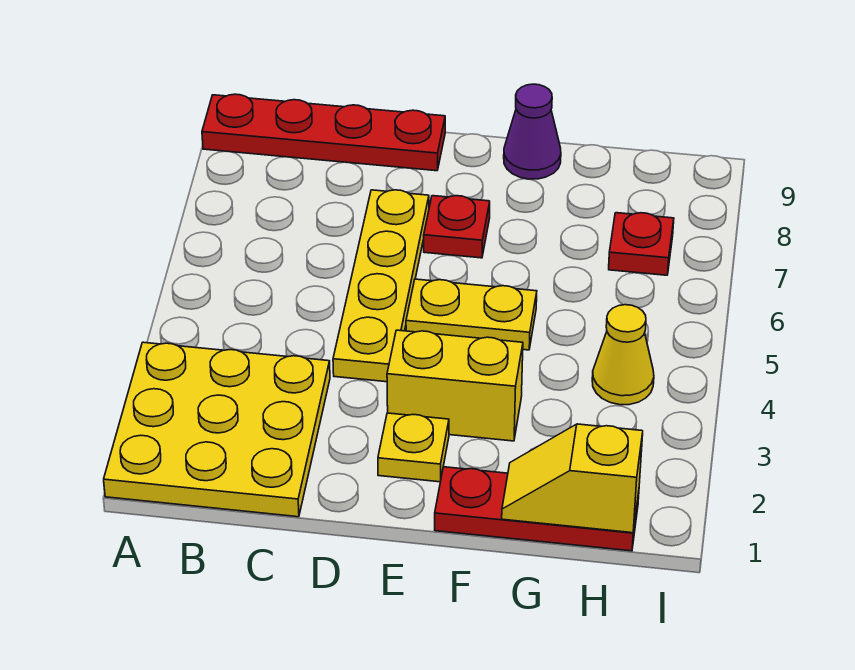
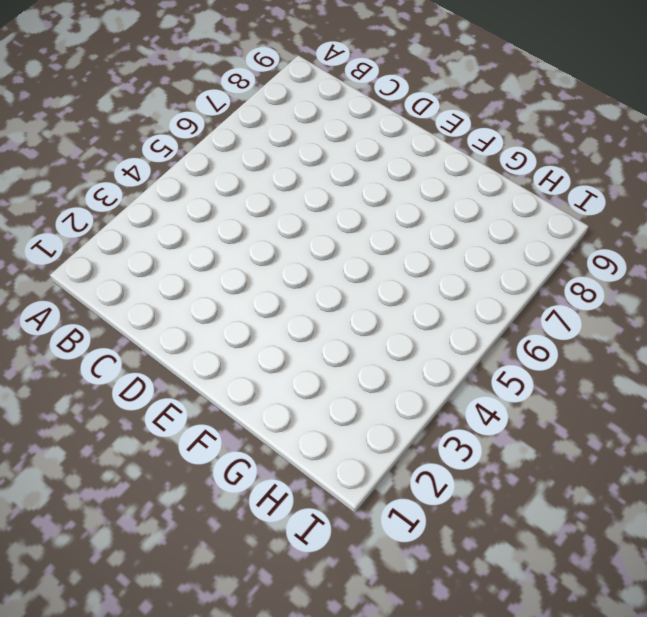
none -> yellow plate A1:C3 level 1
none -> red plate A9:D9 level 1
none -> yellow plate D4:D7 level 1

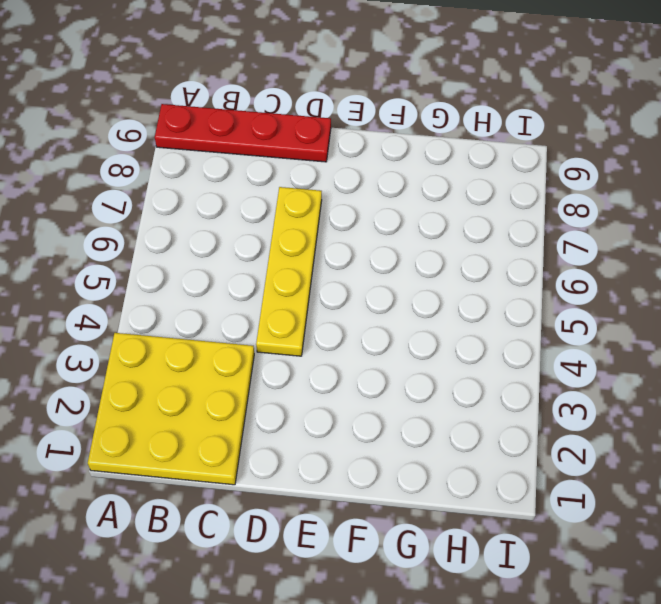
none -> yellow plate E2 level 1
none -> yellow brick E3:F3 level 1
none -> yellow plate E5:F5 level 1

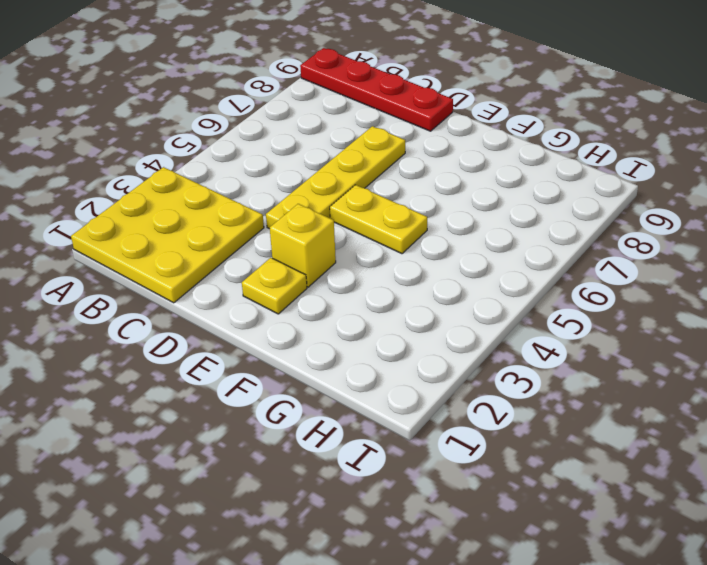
yellow brick E3 level 1 -> yellow brick E3:F3 level 1
none -> red plate E7 level 1
none -> red plate F1:H1 level 1
none -> purple cone F9 level 1

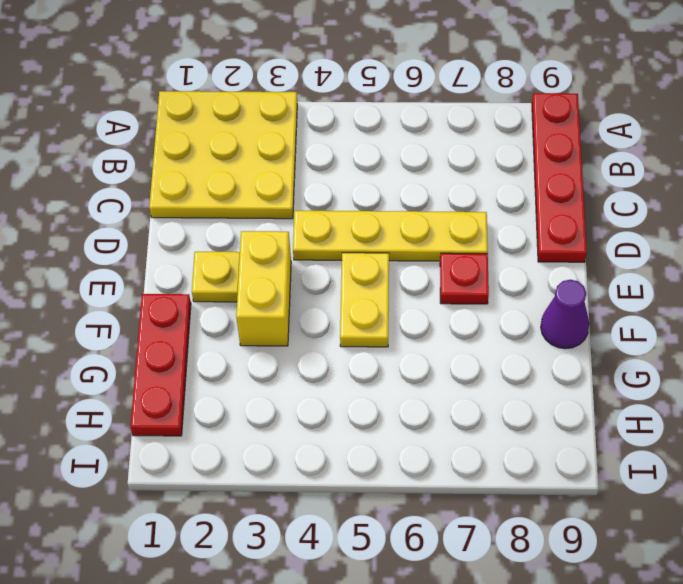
none -> yellow cone H4 level 1
none -> red plate H7 level 1
none -> yellow slope G1:H1 level 2 top H

